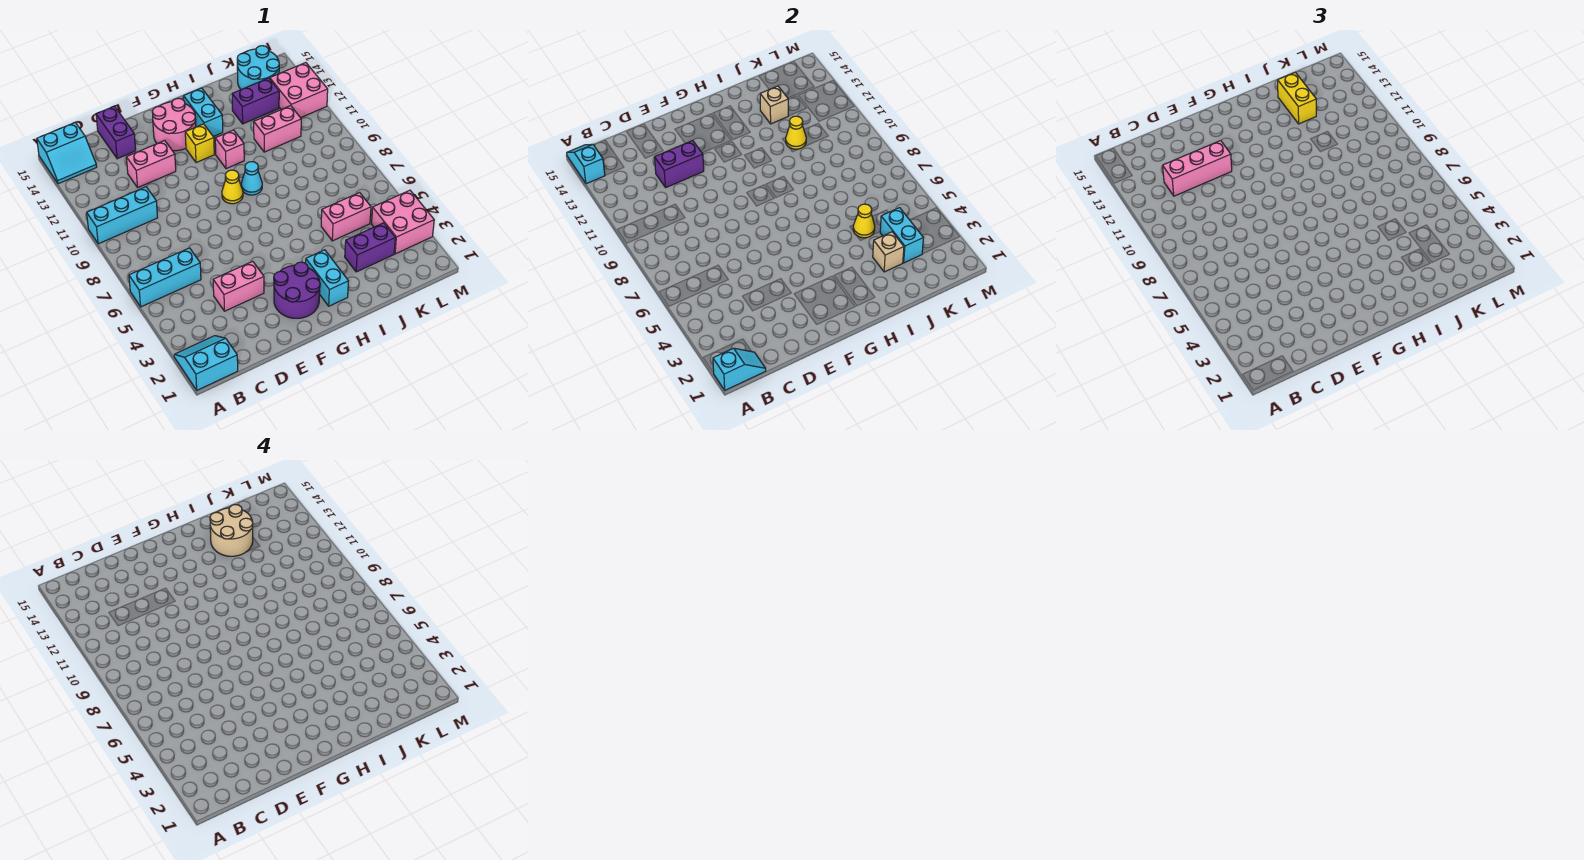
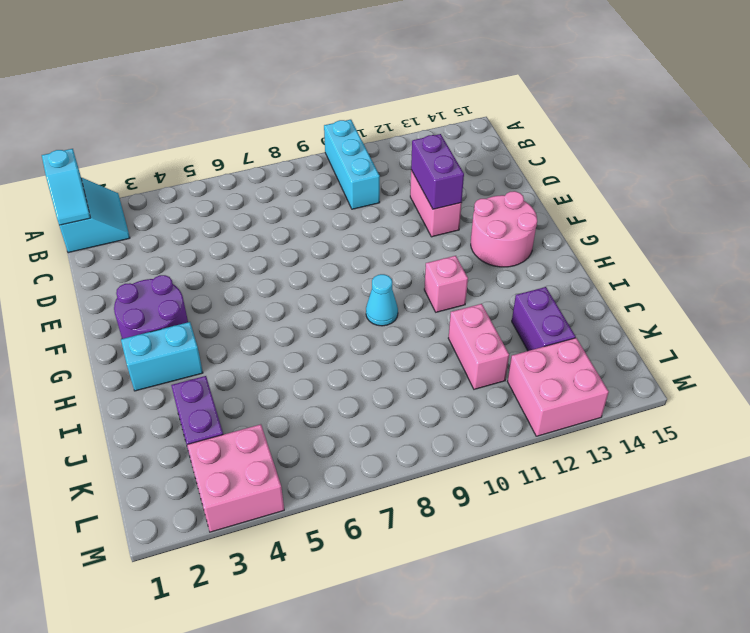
none -> cyan brick A6:C6 level 1
none -> cyan slope A14:B15 level 1 top 15
none -> pink brick D4:E4 level 1
none -> purple brick D14:D15 level 1

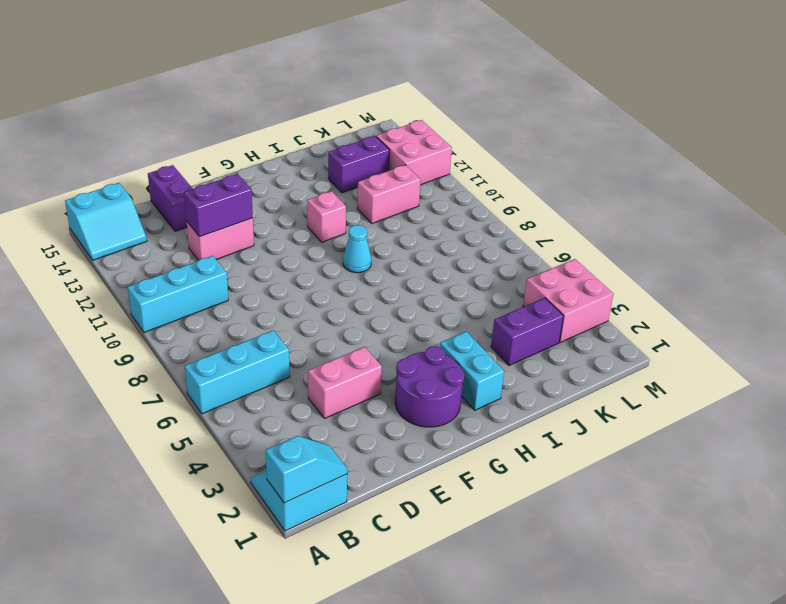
none -> pink round brick F13:G14 level 1
none -> yellow cone G9 level 1
none -> yellow brick G12 level 1
none -> cyan brick H13:H14 level 1

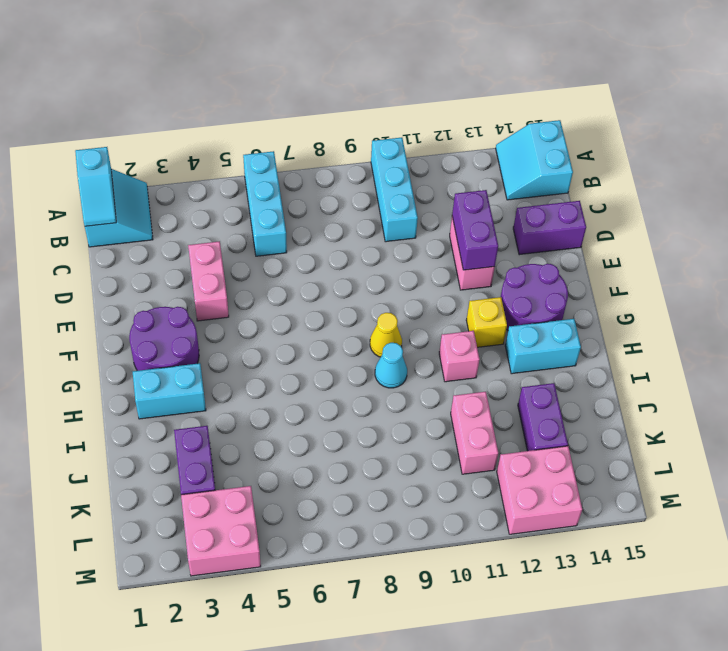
purple round brick F13:G14 level 1 -> pink round brick F13:G14 level 1
none -> pink brick J5:K5 level 1
none -> cyan round brick K14:L15 level 1
none -> cyan slope A14:A15 level 2 top 14
none -> tan brick J3 level 2

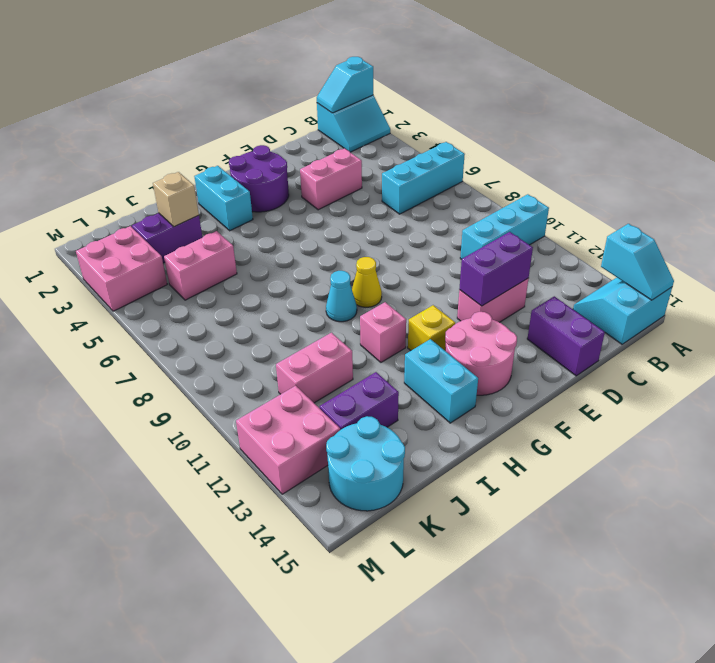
none -> yellow cone J5 level 2
none -> yellow cone J11 level 2
none -> tan brick J13 level 2
none -> cyan brick K3:K4 level 2

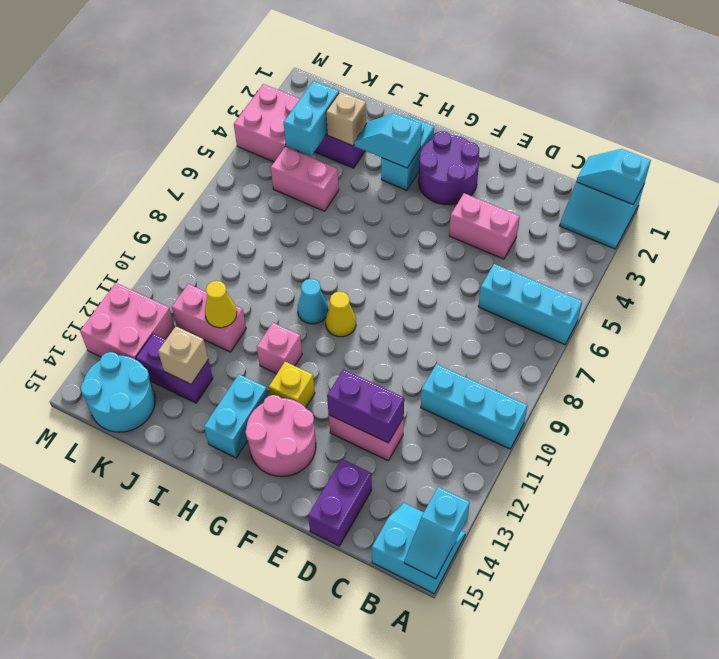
cyan slope H3:I3 level 2 top H -> none
none -> yellow cone J5 level 2
none -> pink brick C12:E12 level 3
none -> yellow brick J13:J14 level 3
none -> tan round brick I13:J14 level 4

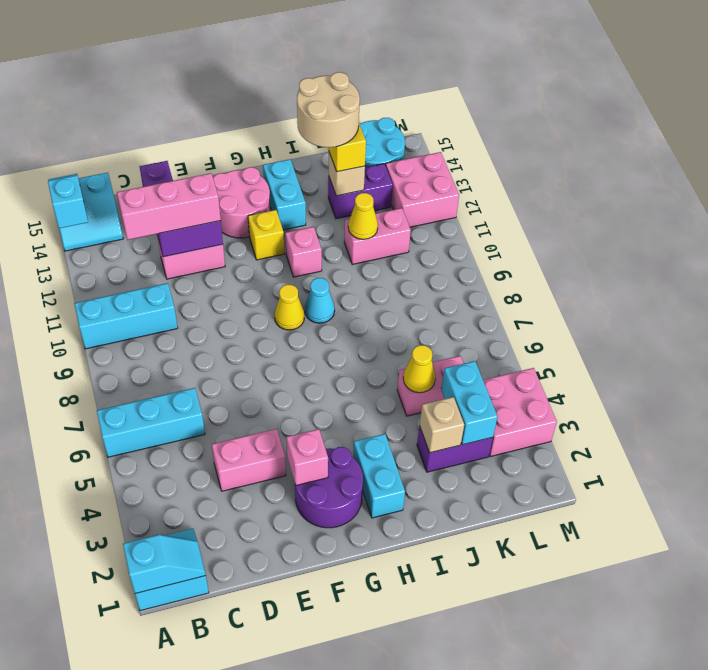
pink brick F3 level 2 -> none

